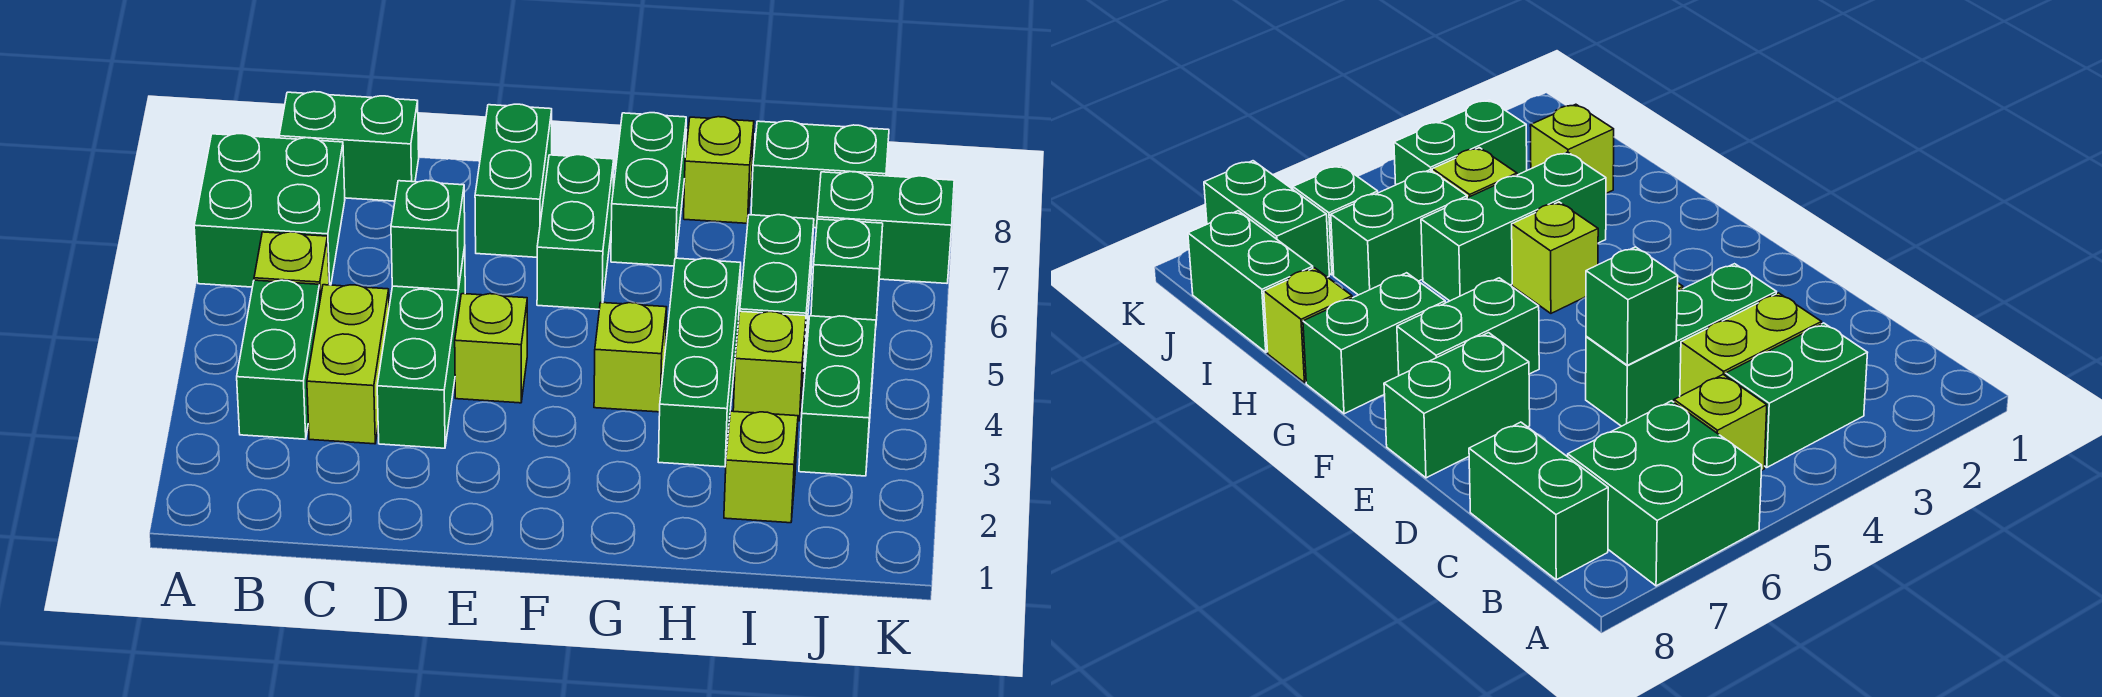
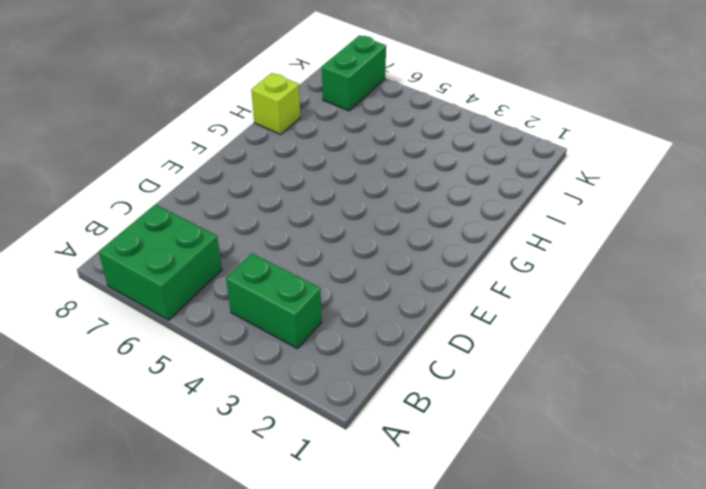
none -> lime brick B5 level 1
none -> green brick B8:C8 level 1
none -> lime brick C3:C4 level 1

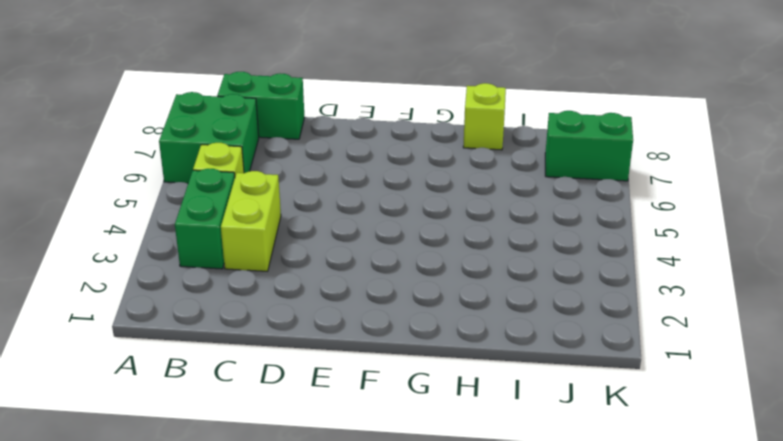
none -> green brick D3:D5 level 1
none -> lime brick E4 level 1
none -> green brick E7:E8 level 1

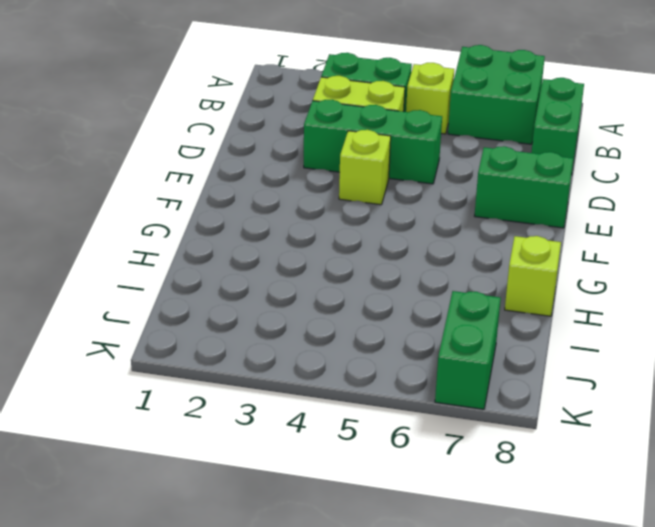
none -> green brick F6:F7 level 1
none -> lime brick G4 level 1
none -> green brick G7:G8 level 1

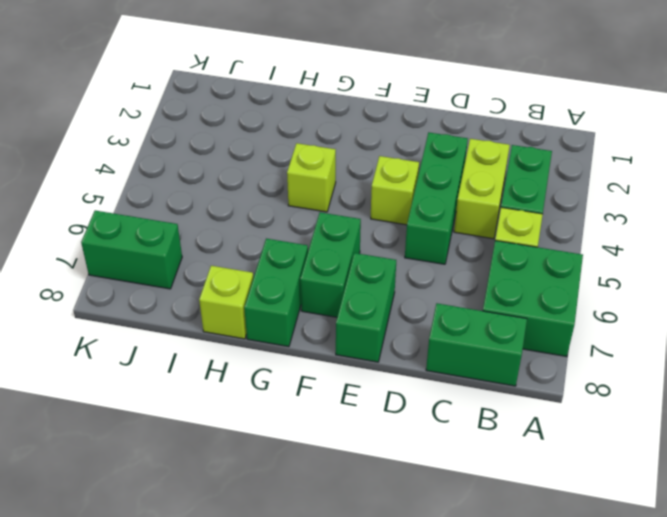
none -> green brick H3:H5 level 1
none -> lime brick I2 level 1
none -> lime brick I4 level 1

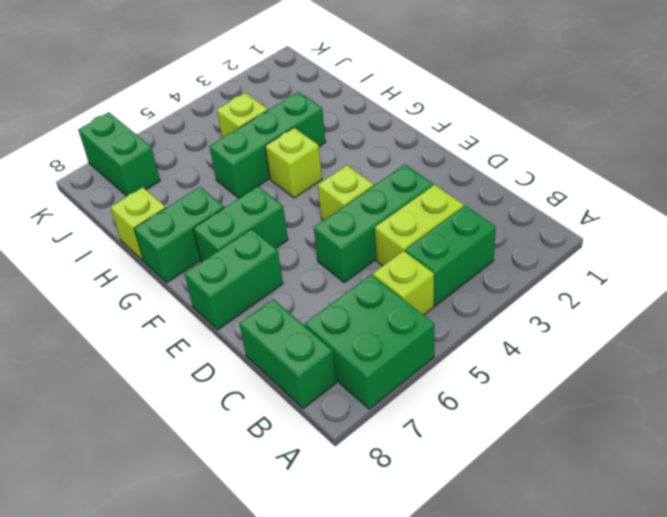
none -> lime brick I2 level 1
none -> green brick I5:I6 level 1
none -> green brick I8:J8 level 1

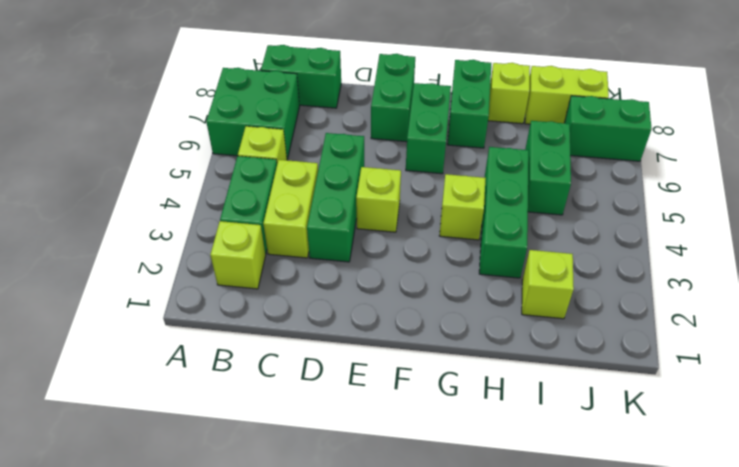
lime brick B2 level 1 -> lime brick I4 level 1
lime brick I8:J8 level 1 -> green brick I8:J8 level 1
none -> green brick J3:J4 level 1
none -> green brick J6 level 1
none -> green brick D5 level 2

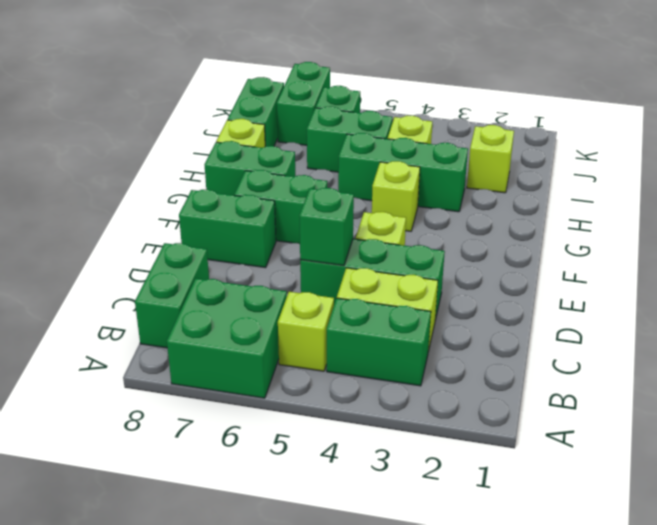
none -> green brick J3:J4 level 1

